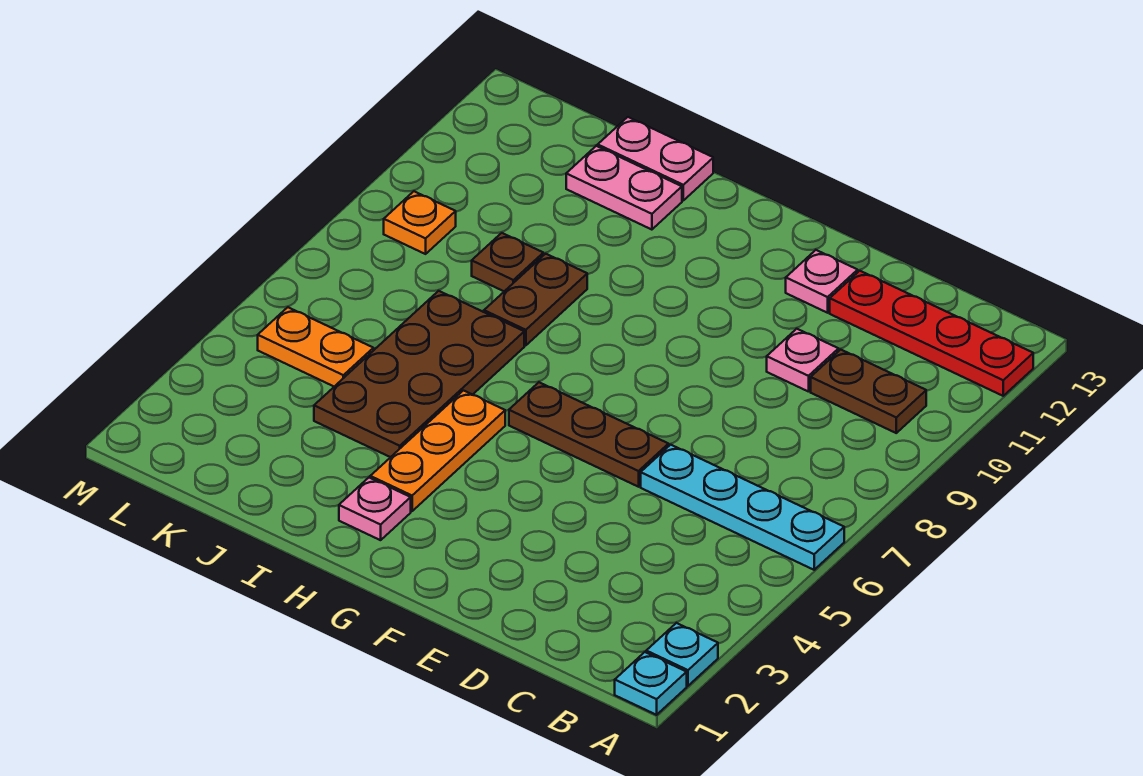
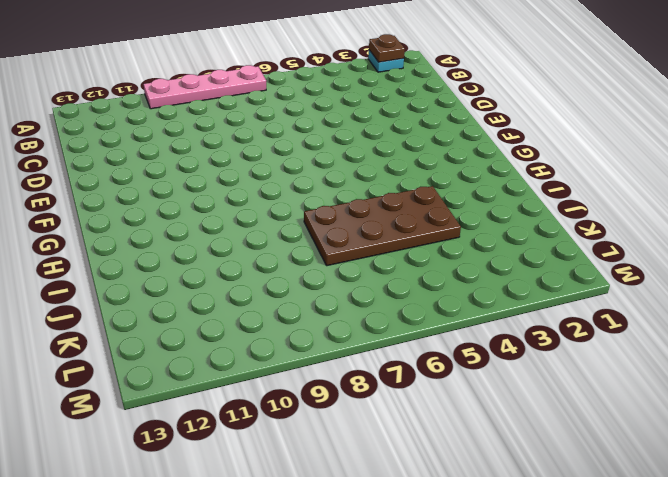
brown plate A2 level 2 -> brown plate J9 level 1
pink plate A7:A10 level 1 -> none
none -> cyan plate A1 level 1
none -> cyan plate A6:D6 level 1
none -> red plate A12:D12 level 1

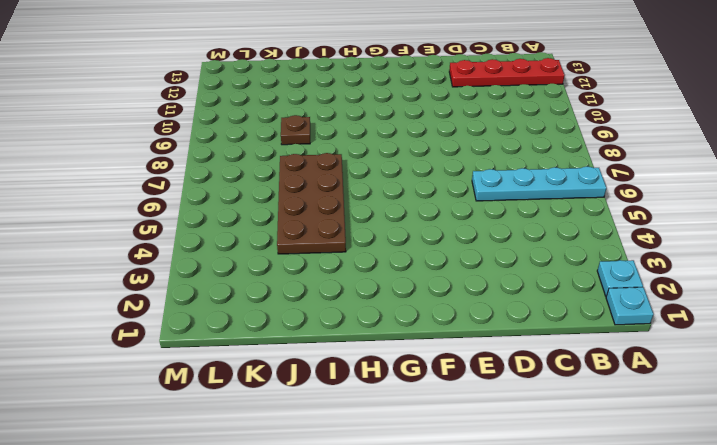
none -> brown plate B10:C10 level 1
none -> pink plate D10 level 1
none -> brown plate E6:G6 level 1

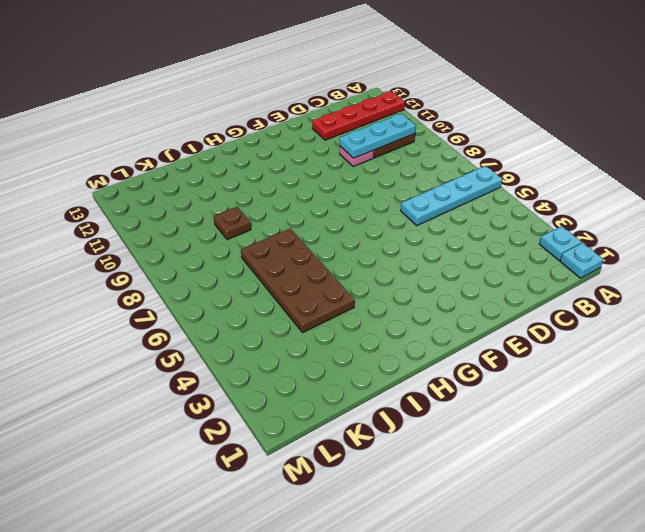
cyan plate B10:D10 level 2 -> none
none -> brown plate E6:G6 level 1
none -> pink plate E12 level 1
none -> pink plate H2 level 1

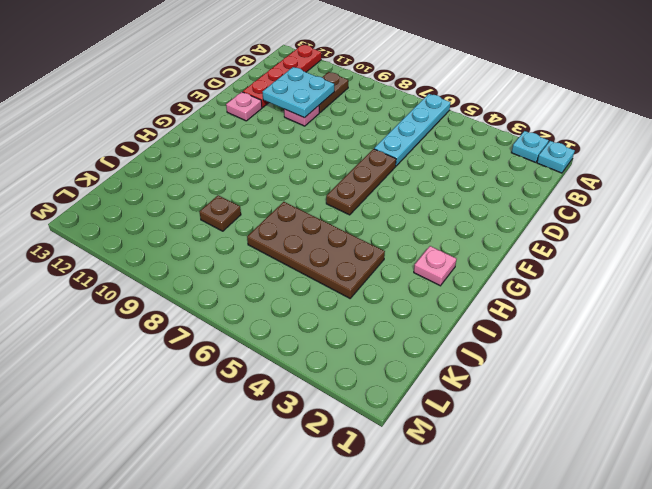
cyan plate C10:D11 level 2 -> none
none -> orange plate H3:H5 level 1
none -> brown plate I8:I9 level 1
none -> pink plate I12:J12 level 1

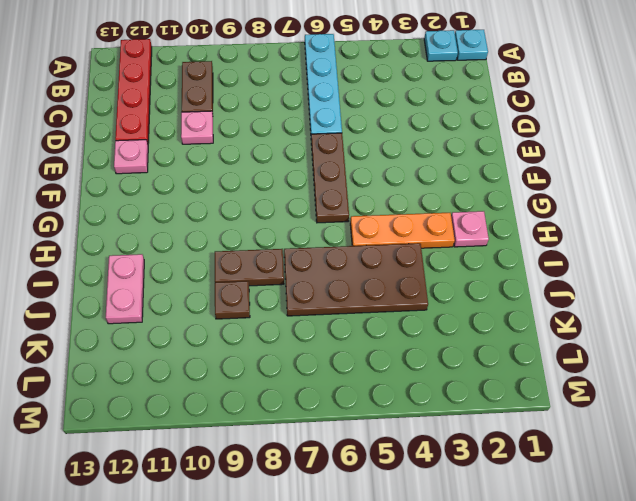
none -> pink plate I13:J13 level 1
none -> orange plate K5:L5 level 1
none -> orange plate L9 level 1

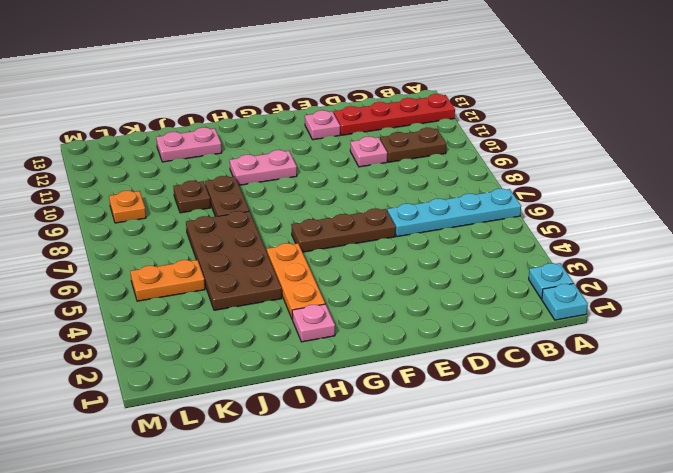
pink plate G10:H10 level 1 -> pink plate I13:J13 level 1

